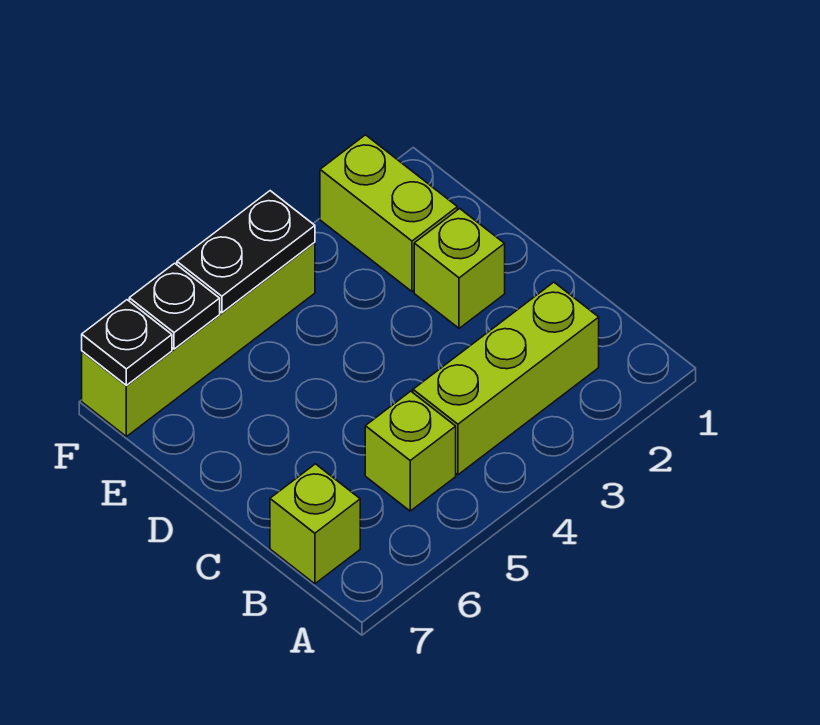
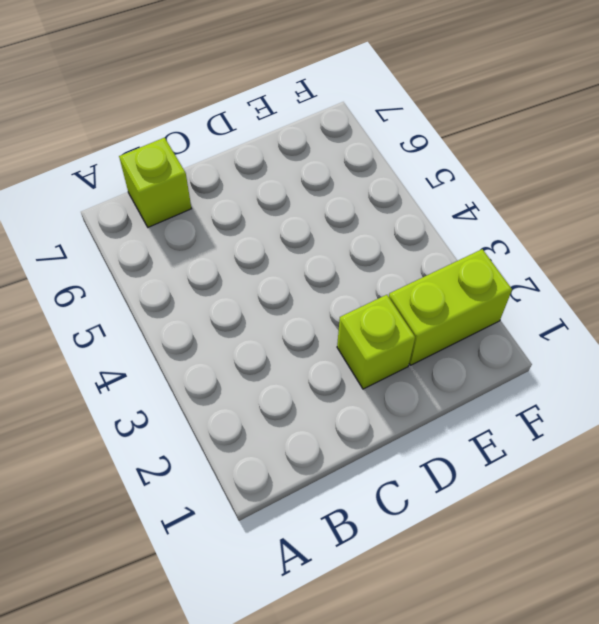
none -> lime brick B2:B4 level 1
none -> lime brick B5 level 1

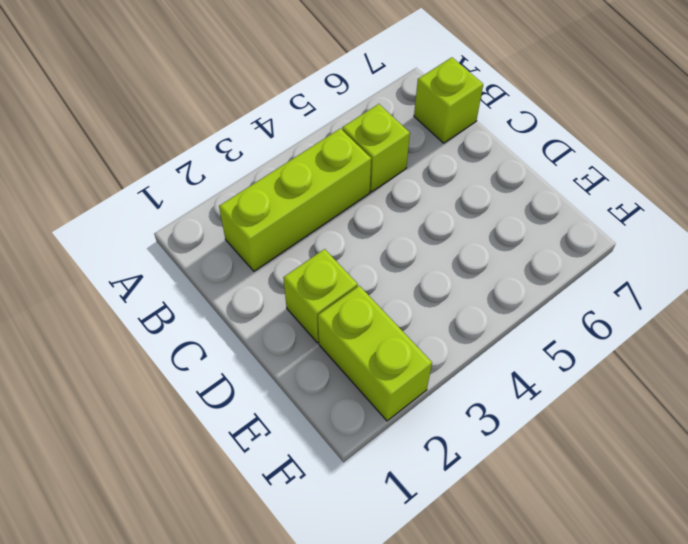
none -> lime brick F4:F7 level 1
none -> black plate F4:F5 level 2

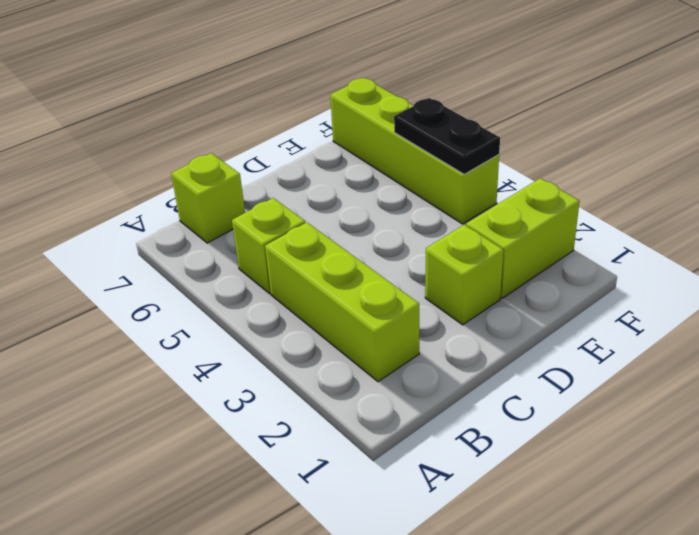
none -> black plate F6 level 2
none -> black plate F7 level 2

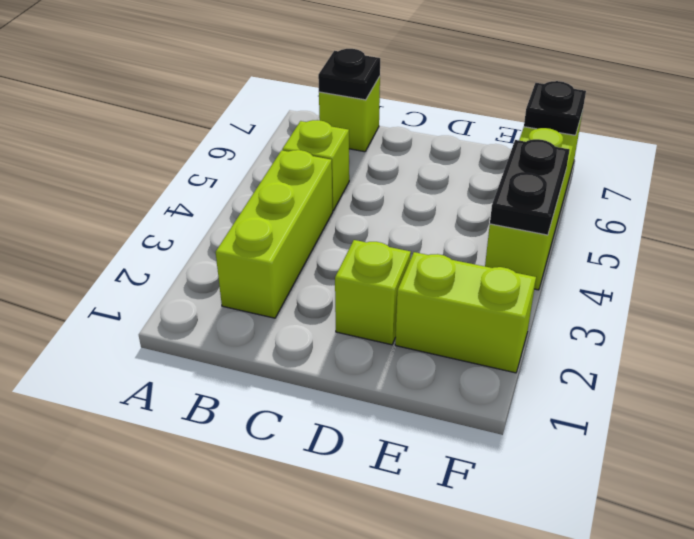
black plate B7 level 2 -> black plate F6 level 2

